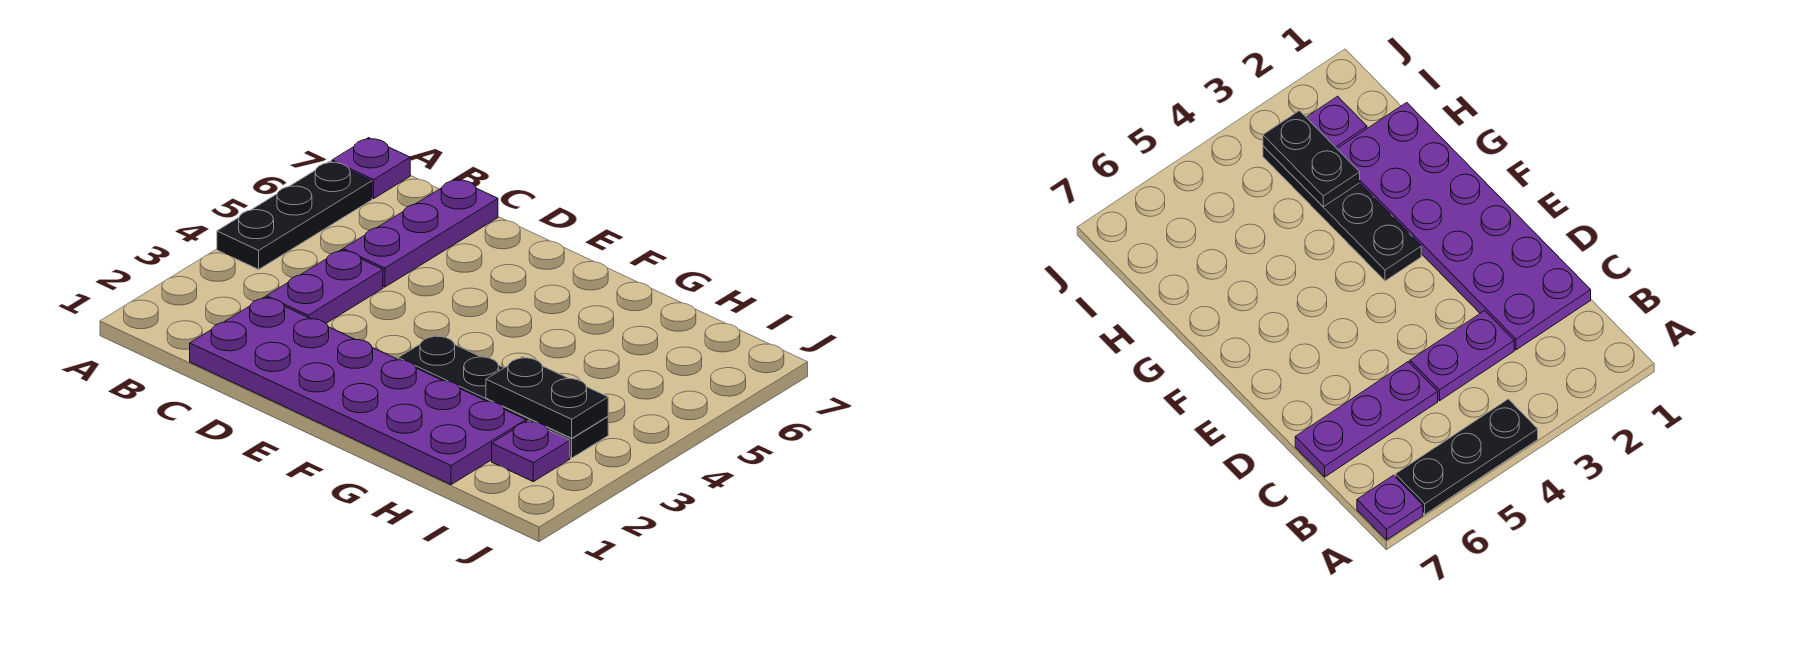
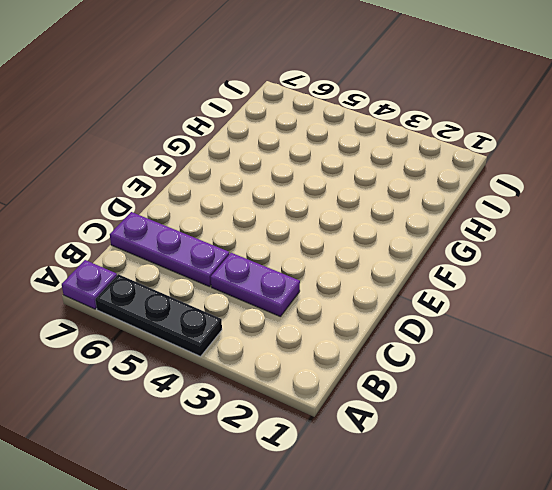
none -> purple plate C1:H2 level 1
none -> black plate F3:I3 level 1

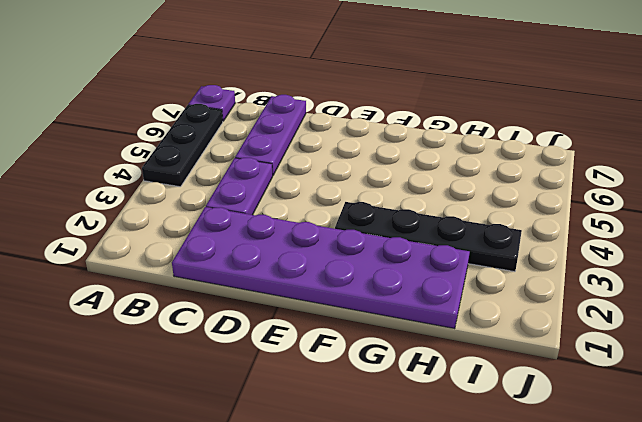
none -> purple plate I2 level 1
none -> black plate H3:I3 level 2

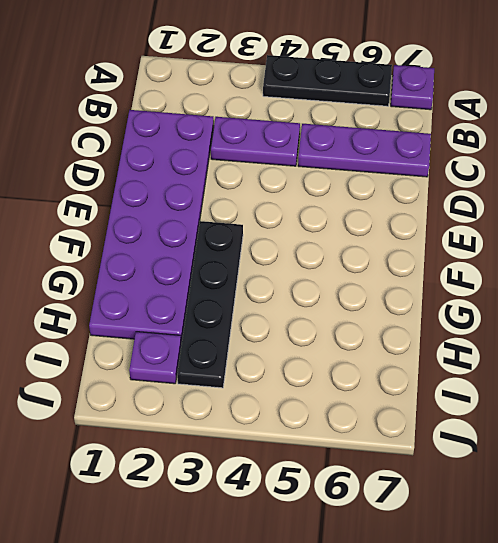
none -> black plate H3:I3 level 2

